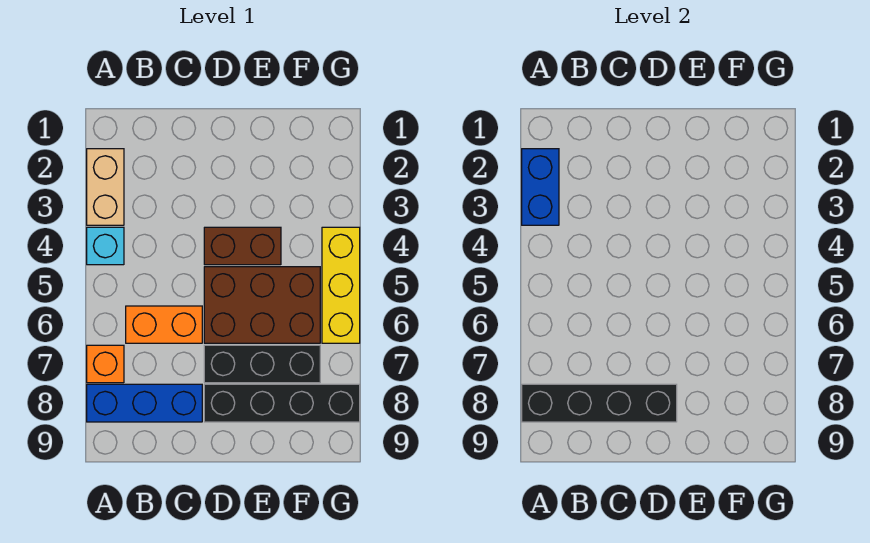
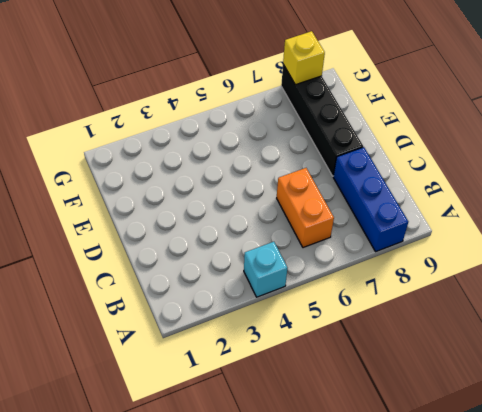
yellow brick G8 level 2 -> none
none -> tan brick A2:A3 level 1
none -> orange brick A7 level 1
none -> brown brick D4:E4 level 1

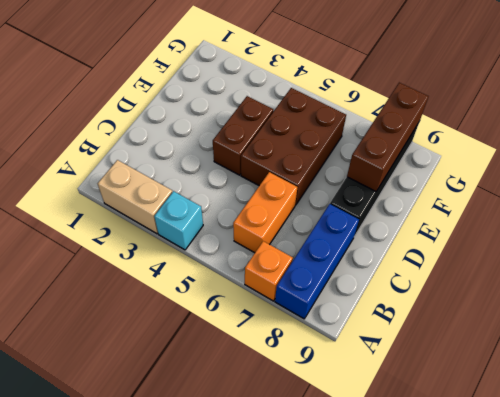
brown brick E8:G8 level 2 -> none
none -> black brick D7:F7 level 1
none -> yellow brick G4:G6 level 1
none -> blue brick A2:A3 level 2

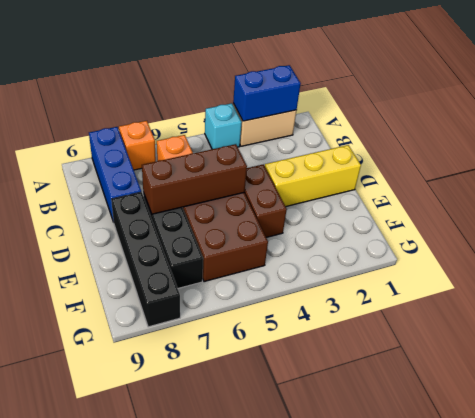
yellow brick D1:D3 level 1 -> yellow brick G4:G6 level 1
brown brick D5:D7 level 2 -> none
none -> black brick A8:D8 level 2

